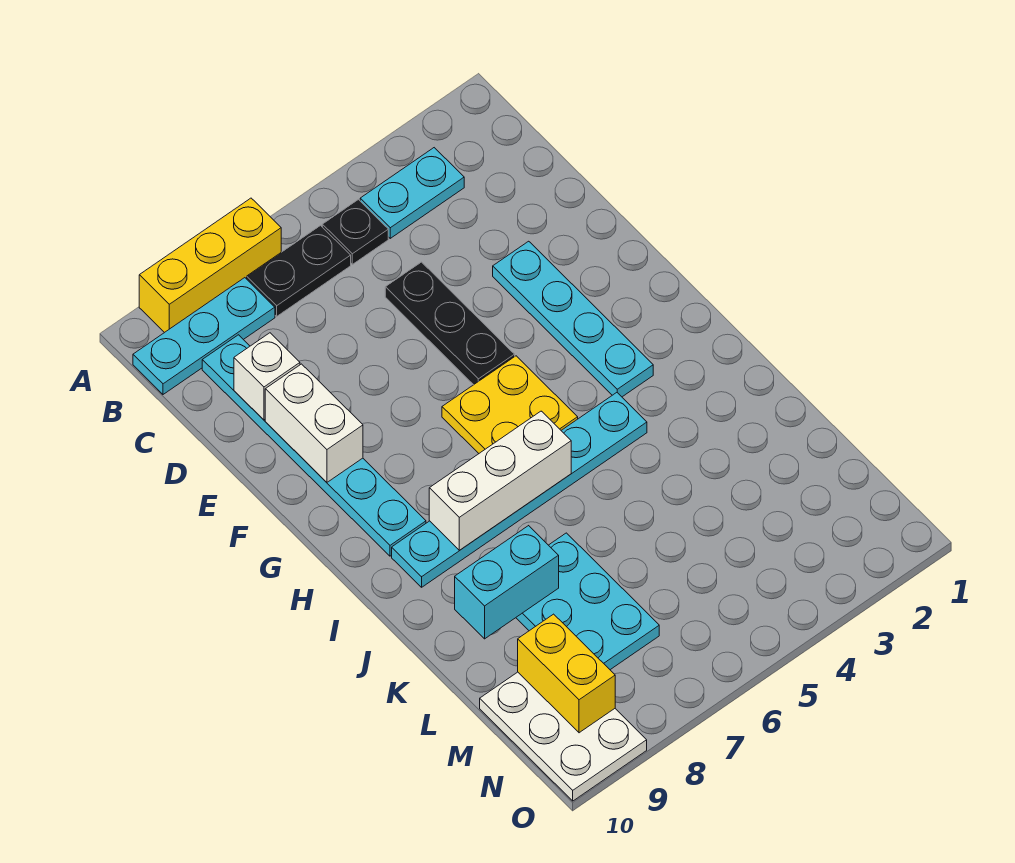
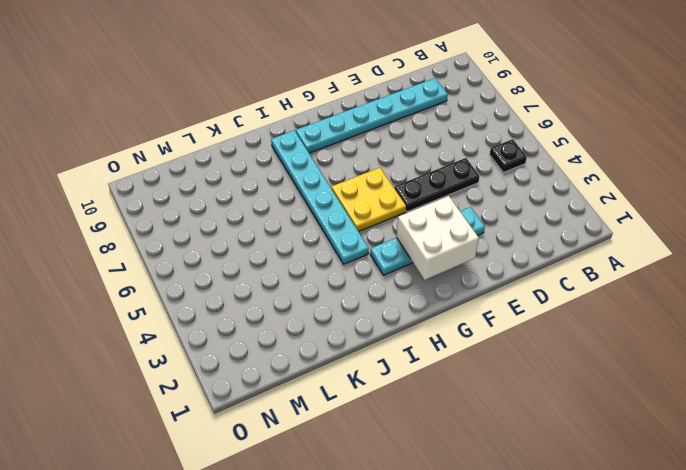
white brick F2:G3 level 2 -> none
none -> yellow brick A7:A9 level 1
none -> cyan plate B3:B4 level 1
none -> black plate B6:B7 level 1

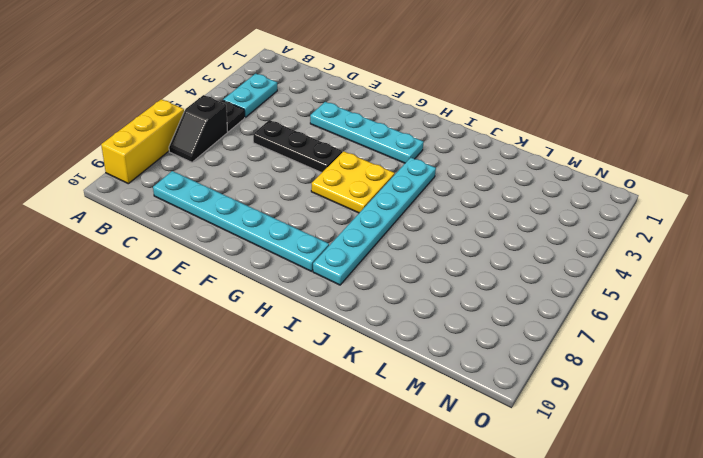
black slope B6:B7 level 1 top 6 -> black plate B6:B7 level 1
none -> cyan plate B8:B10 level 1
none -> cyan plate K7:M8 level 1
none -> white plate M9:O10 level 1

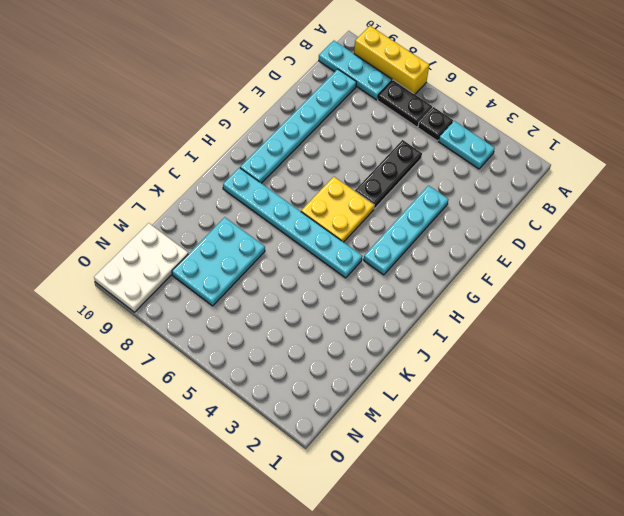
none -> white brick D9 level 2
none -> white brick E9:F9 level 2
none -> white brick I6:I8 level 2

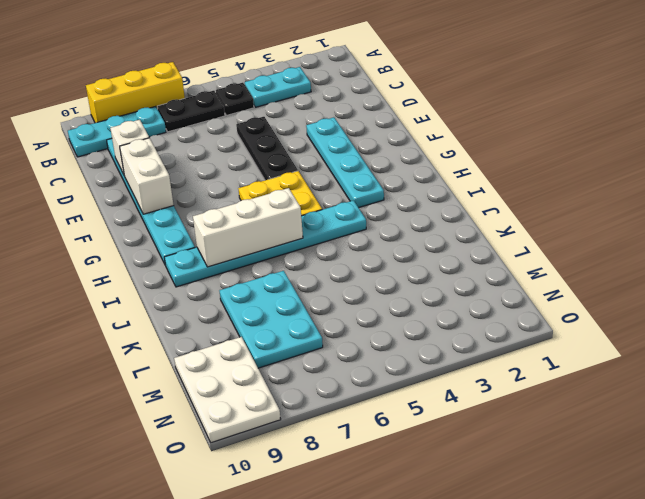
none -> cyan brick K8:K9 level 2
none -> yellow brick M9:N9 level 2

